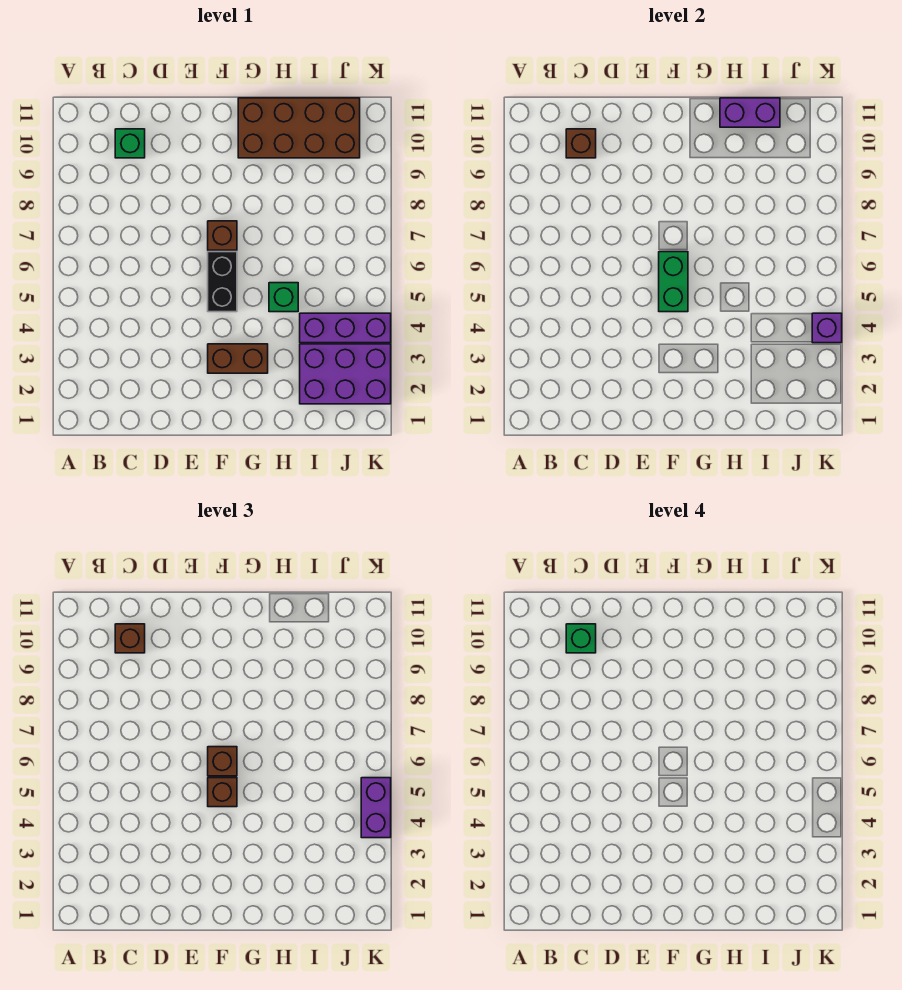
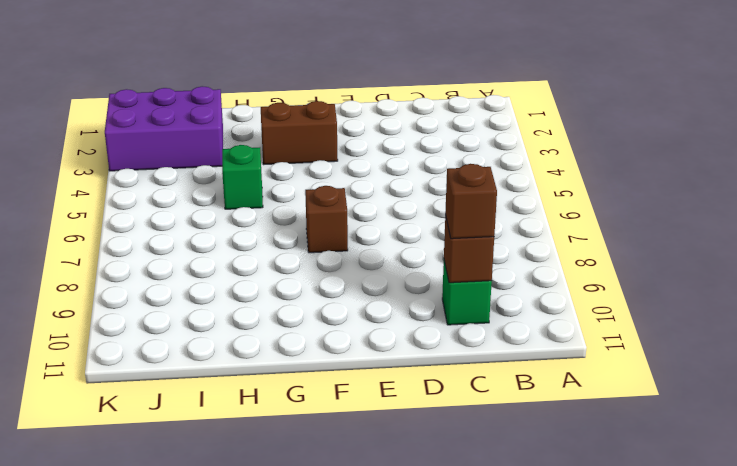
none -> black brick F5:F6 level 1
none -> brown brick G10:J11 level 1
none -> purple brick I4:K4 level 1

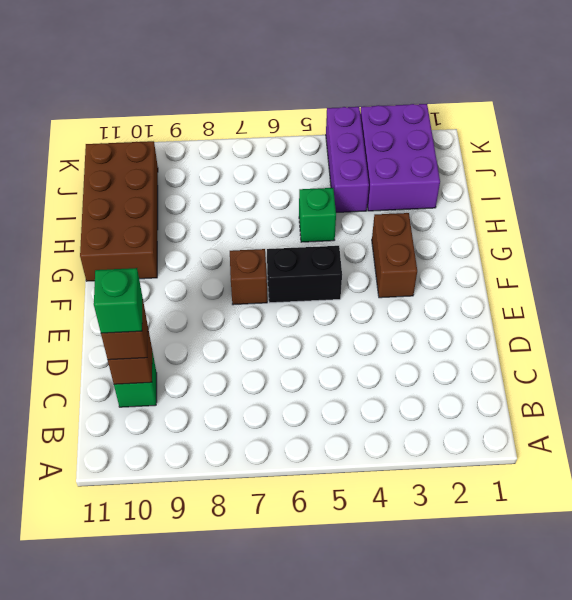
none -> green brick F5:F6 level 2
none -> purple brick H11:I11 level 2
none -> purple brick K4 level 2

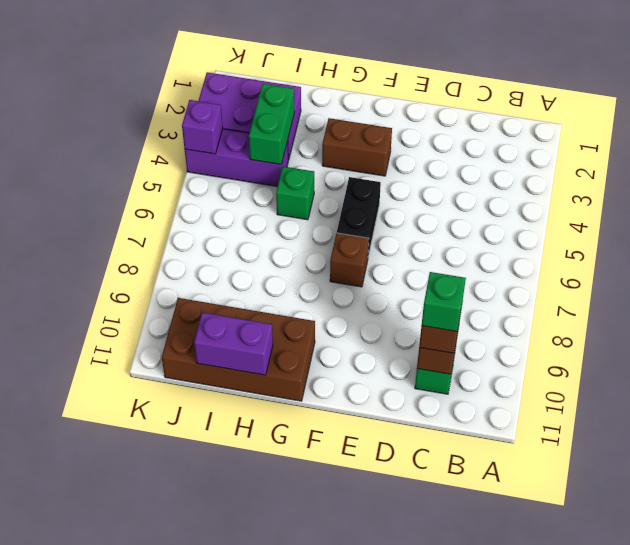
green brick I3:I4 level 2 -> green brick F5:F6 level 2
none -> brown brick F5 level 3
none -> brown brick F6 level 3
none -> purple brick K4:K5 level 3

